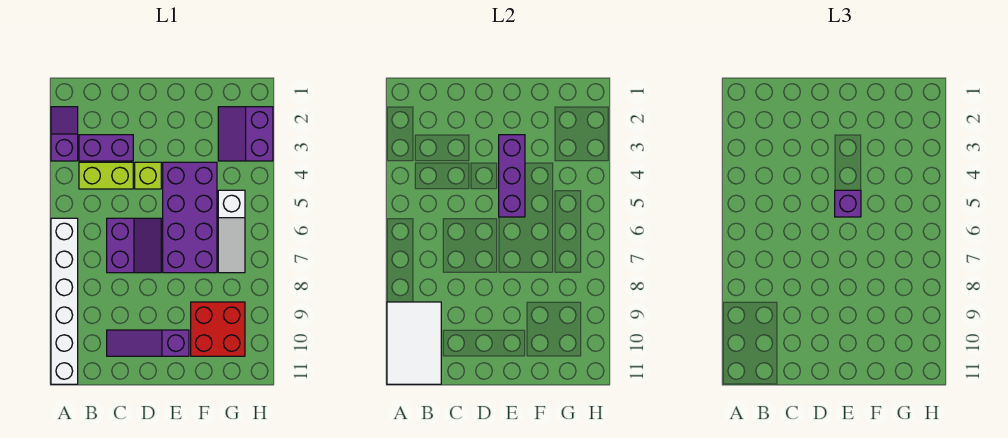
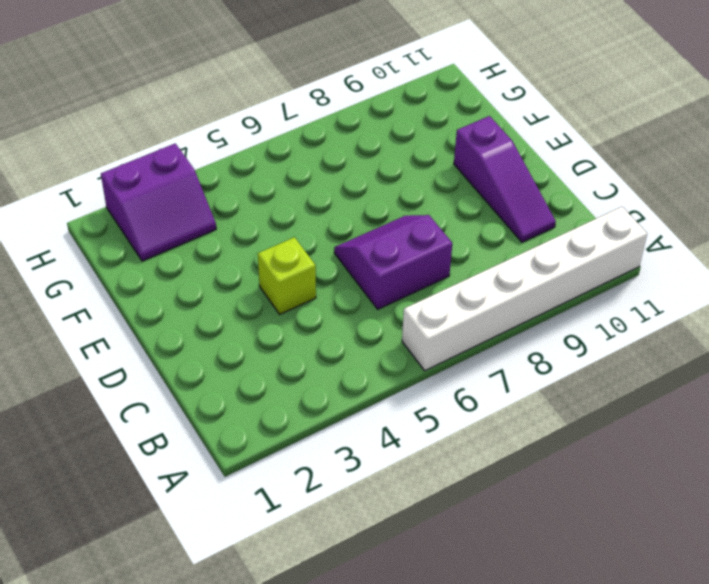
none -> purple slope A2:A3 level 1 top 3
none -> purple brick B3:C3 level 1
none -> lime brick B4:C4 level 1

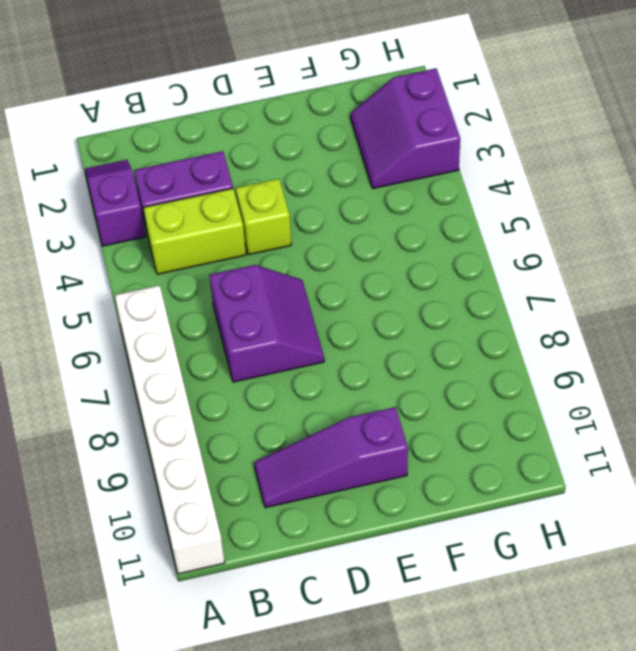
none -> purple brick E4:F7 level 1
none -> red brick F9:G10 level 1
none -> white slope G5:G7 level 1 top 5

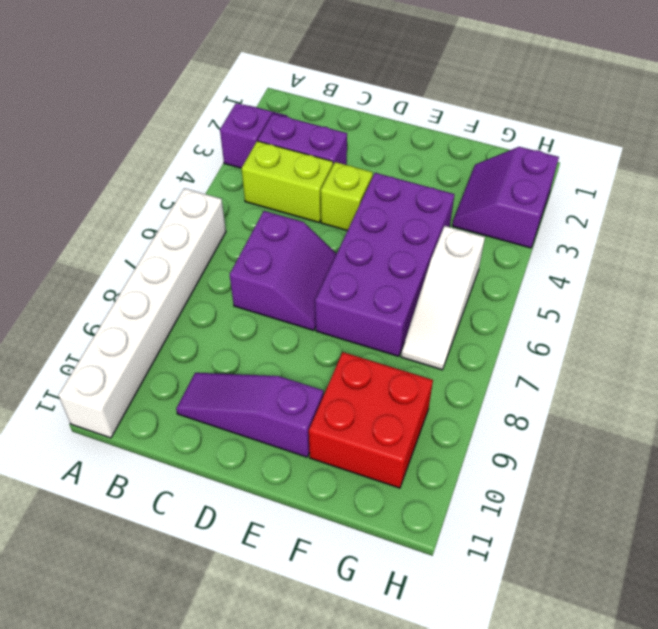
none -> white tile A9:B11 level 2
none -> purple brick E3:E5 level 2
none -> purple brick E5 level 3

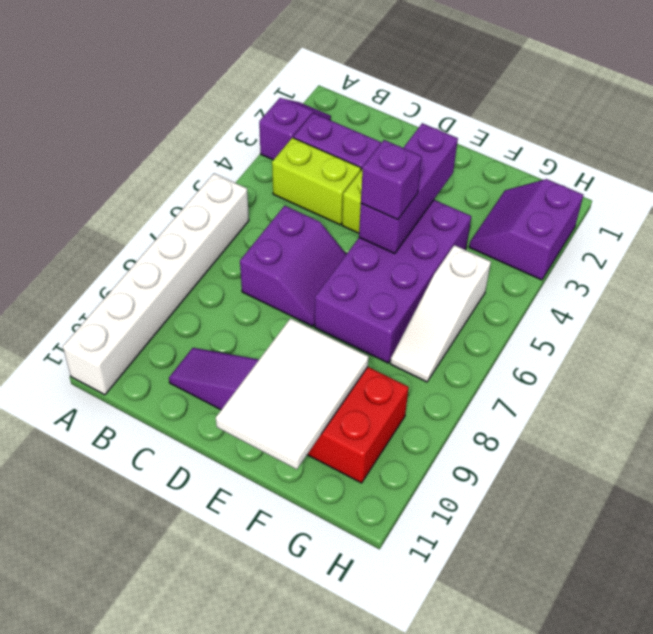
white tile E9:F11 level 2 -> white tile A9:B11 level 2

